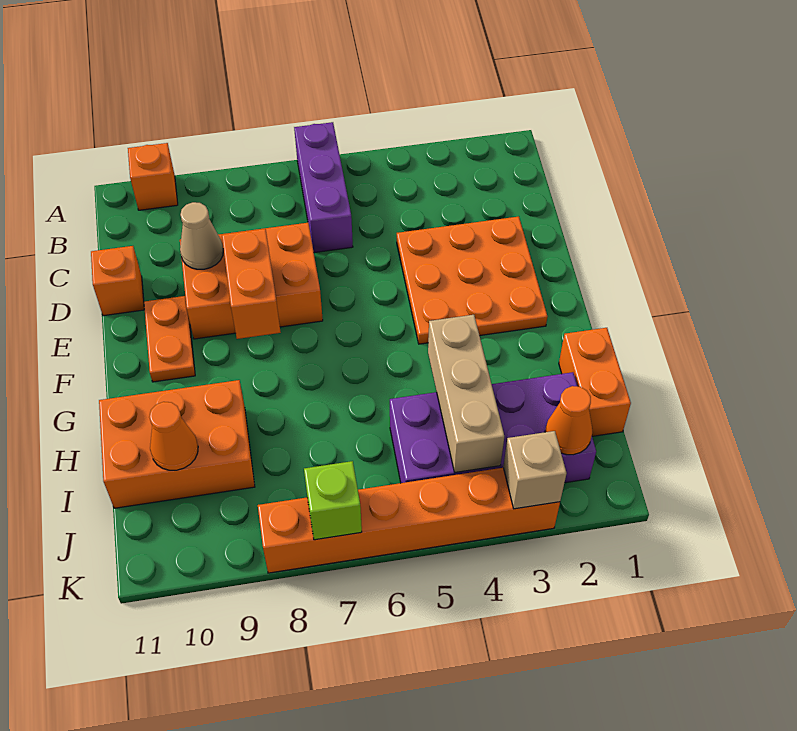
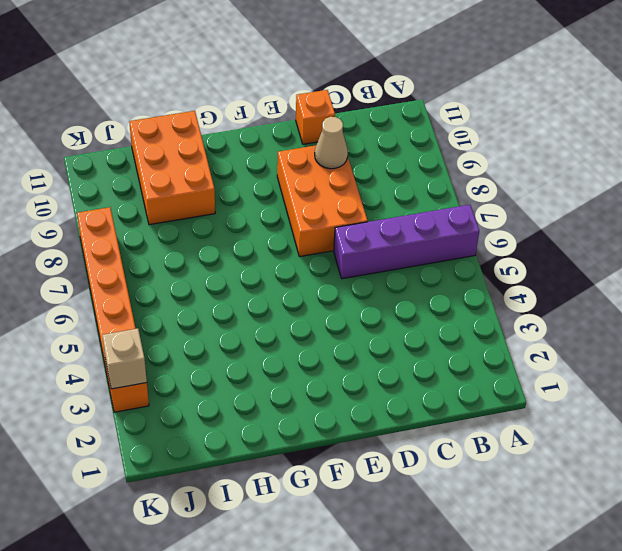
purple brick A6:D6 level 1 -> purple brick A6:C6 level 1
none -> orange brick A10 level 1
none -> orange plate D2:F4 level 1
none -> orange plate E10:F10 level 1

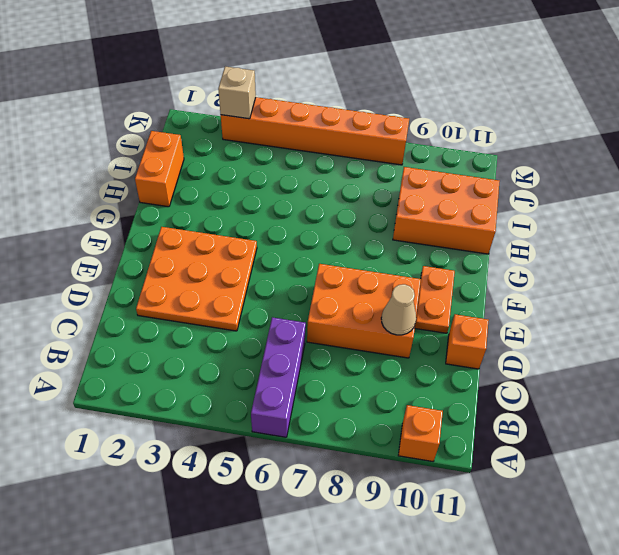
none -> purple brick I2:J5 level 1
none -> orange brick E8:F8 level 2
none -> tan brick H4:J4 level 2

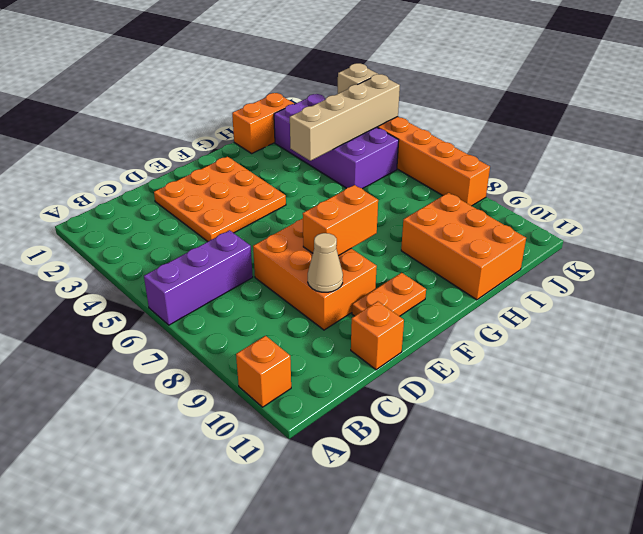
tan brick H4:K4 level 2 -> tan brick H4:J4 level 2
none -> orange cone I10 level 2
none -> orange cone J2 level 2
none -> lime brick K7 level 2

